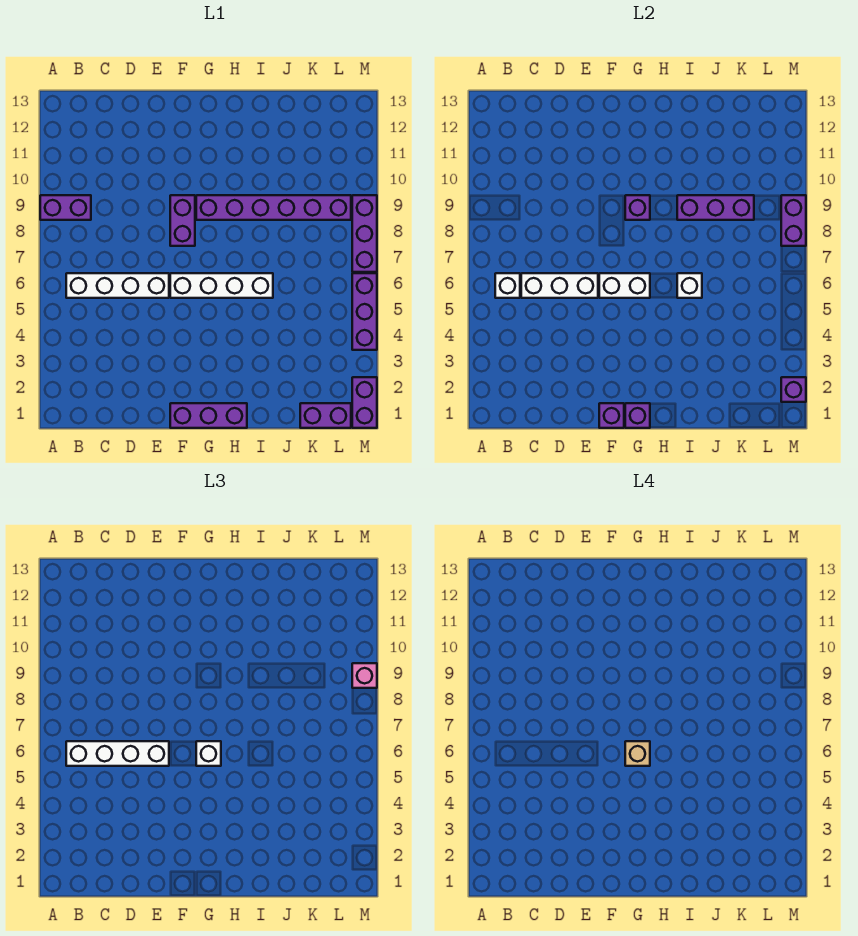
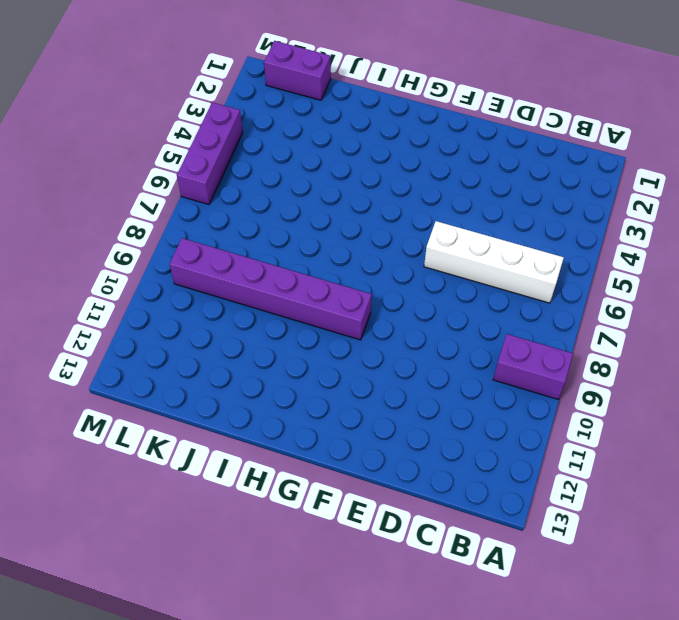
none -> purple brick F1:H1 level 1
none -> white brick F6:I6 level 1
none -> purple brick F8:F9 level 1

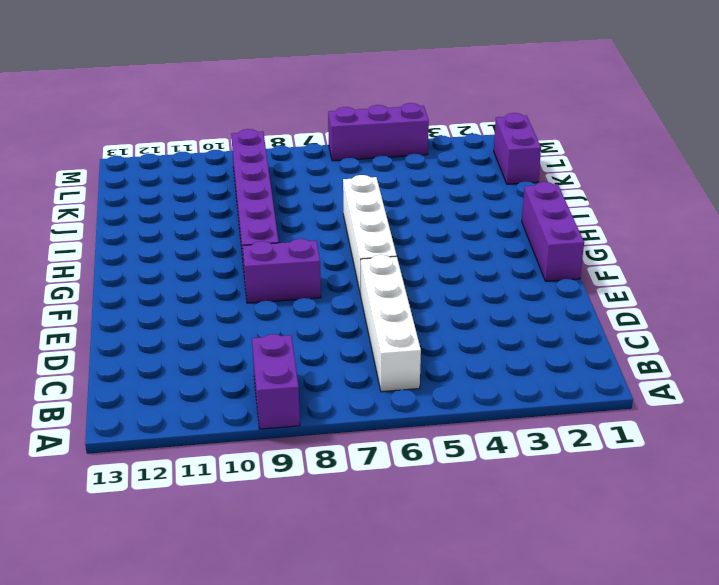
none -> purple brick M1:M2 level 1
none -> purple brick M7:M9 level 1
none -> white brick B6 level 2

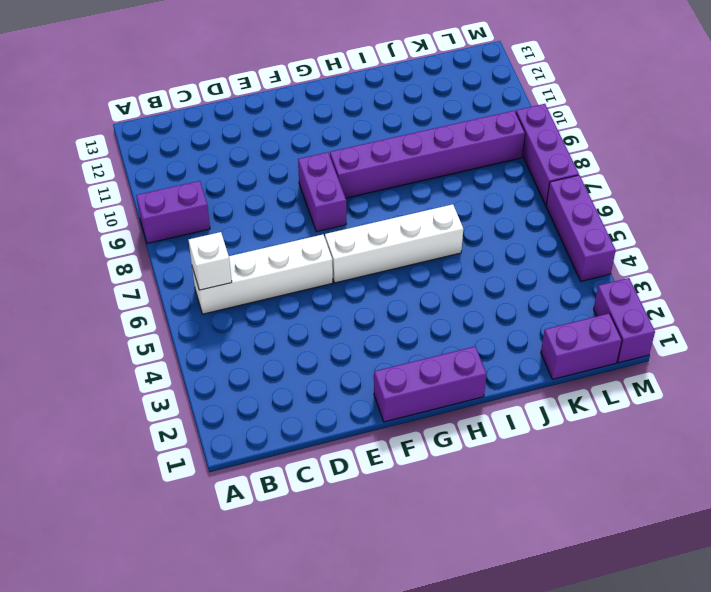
none -> white brick C6:E6 level 2
none -> purple brick F1 level 2
none -> white brick F6:G6 level 2

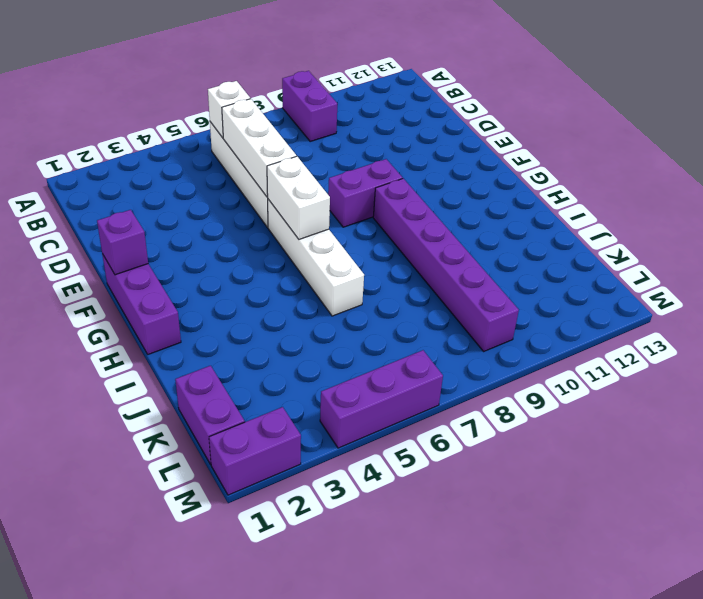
none -> purple brick M7:M9 level 1
none -> purple brick G1 level 2
none -> purple brick G9 level 2

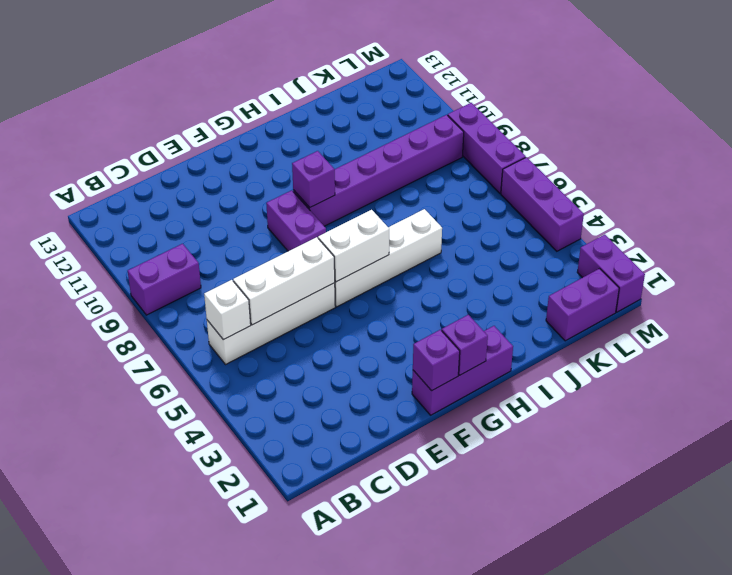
none -> white brick I6 level 2
none -> purple brick I9:K9 level 2
none -> purple brick M2 level 2

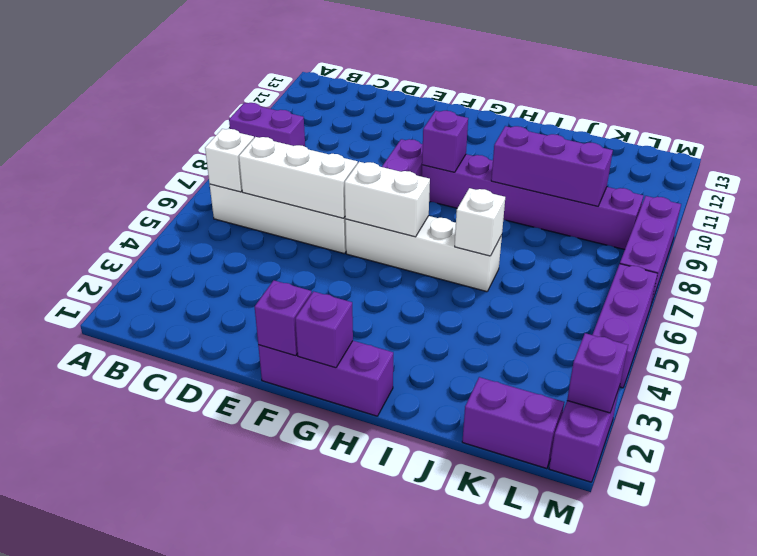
none -> purple brick M8:M9 level 2
none -> white brick B6:E6 level 3
none -> white brick G6 level 3

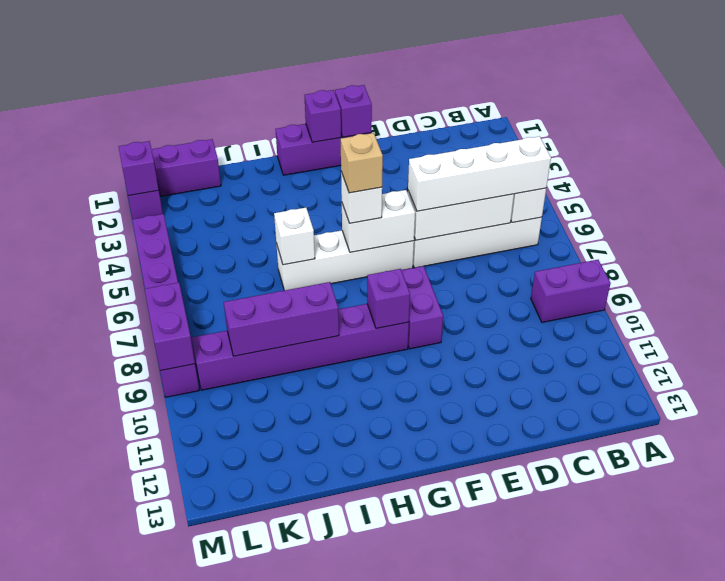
none -> pink brick M9 level 3

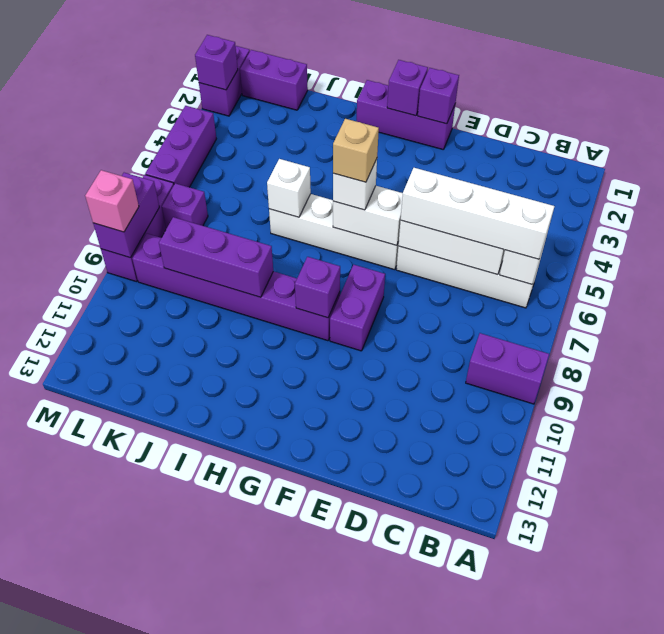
purple brick L7 level 1 -> none

